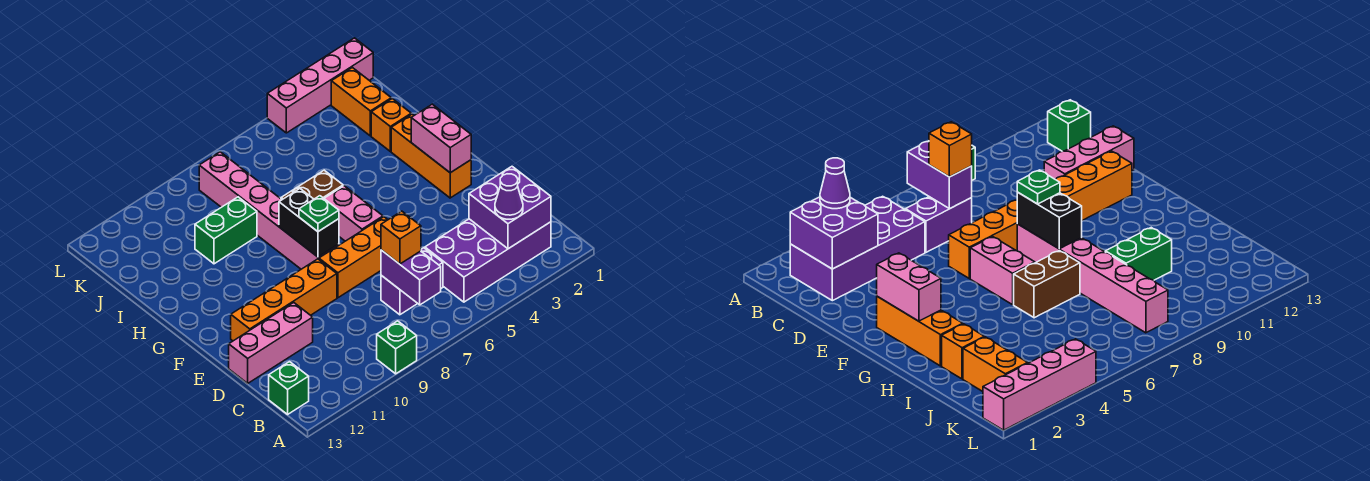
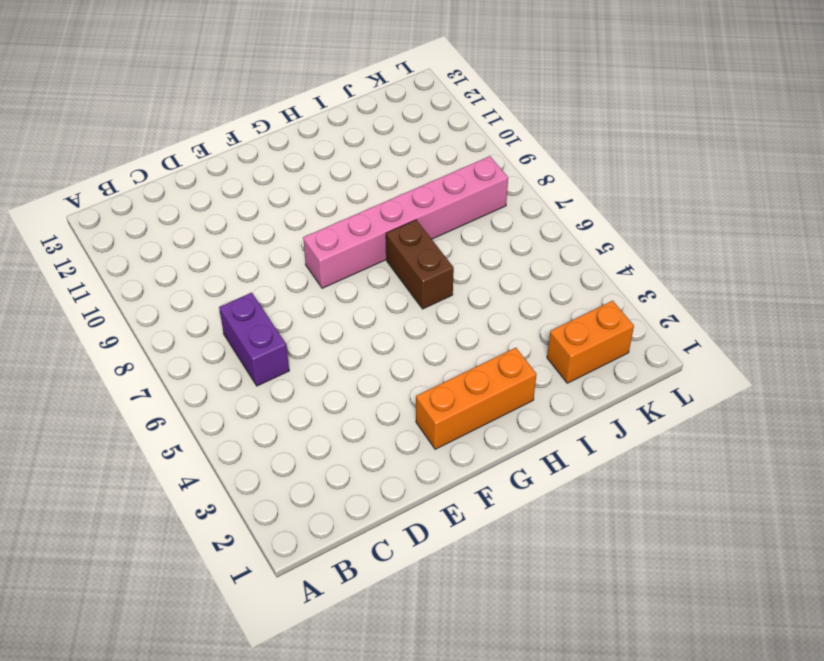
none -> green brick A9 level 1
none -> purple brick B2:C5 level 1
none -> green brick B13 level 1

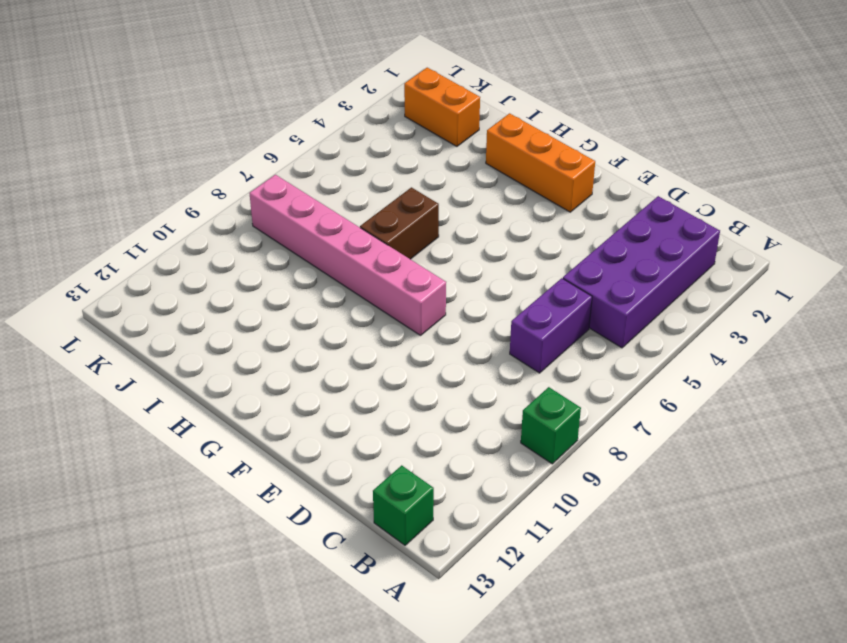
none -> pink brick D11:D13 level 1
none -> orange brick E6:E8 level 1
none -> orange brick E9:E12 level 1

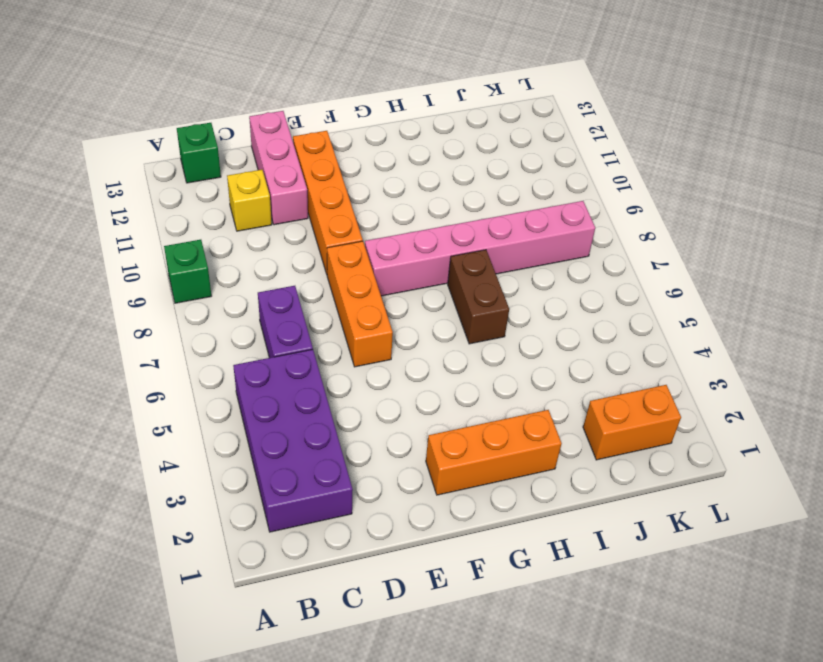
yellow brick C11 level 1 -> none
none -> pink brick F6:G6 level 1
none -> orange brick I2 level 1
none -> green brick I9:I10 level 1

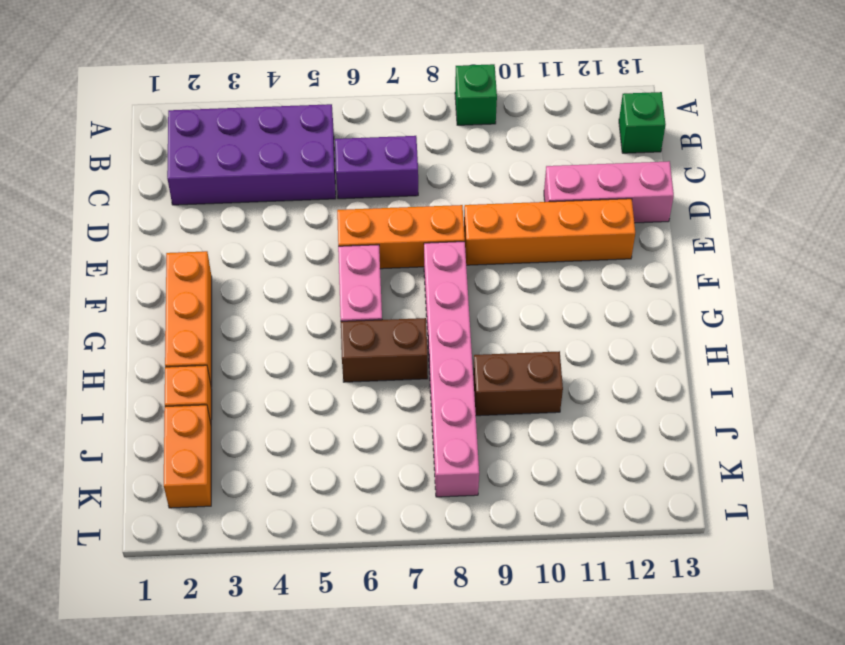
brown brick I9:I10 level 1 -> green brick I9:I10 level 1
none -> pink brick L1:L4 level 1
none -> purple brick B2:C3 level 2
none -> purple brick B7:C7 level 2

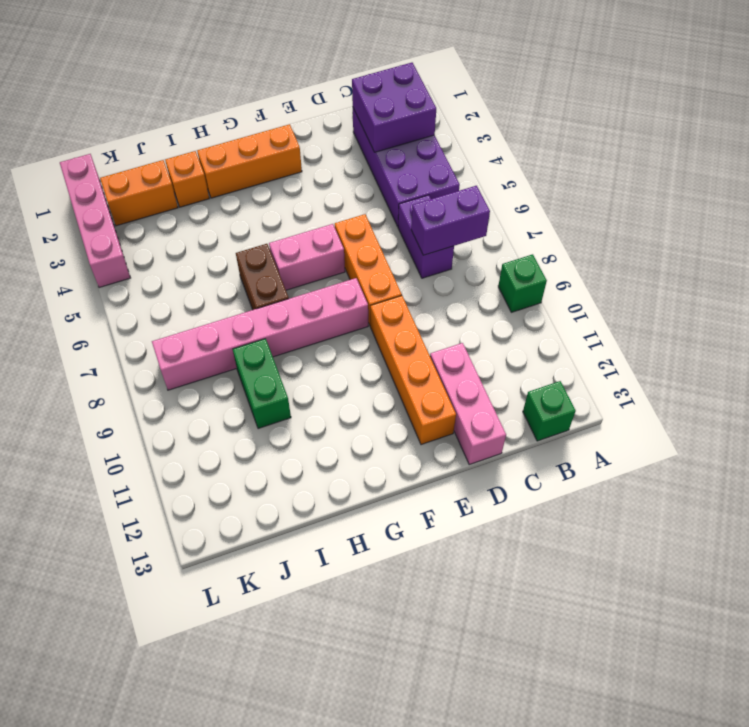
none -> pink brick F2:G2 level 2
none -> black brick F8:G8 level 2
none -> purple cone B3 level 3

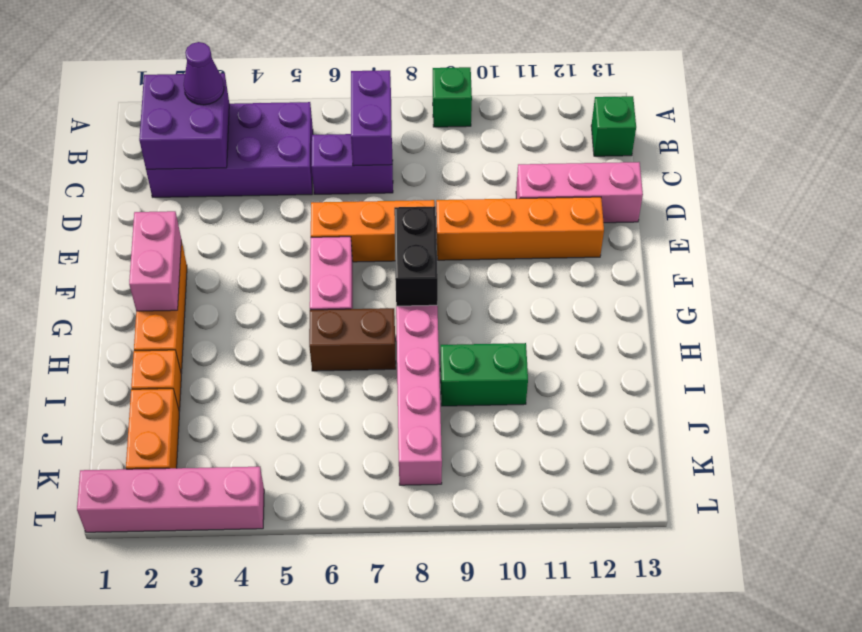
none -> orange brick C7 level 3
none -> green plate F8 level 3

